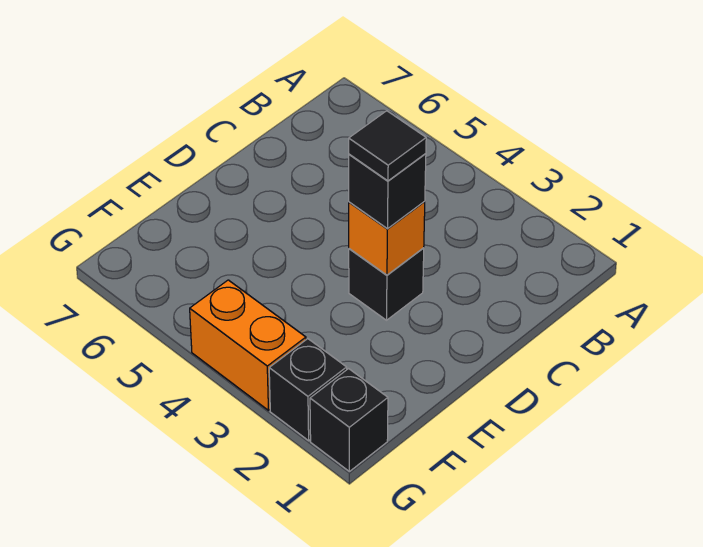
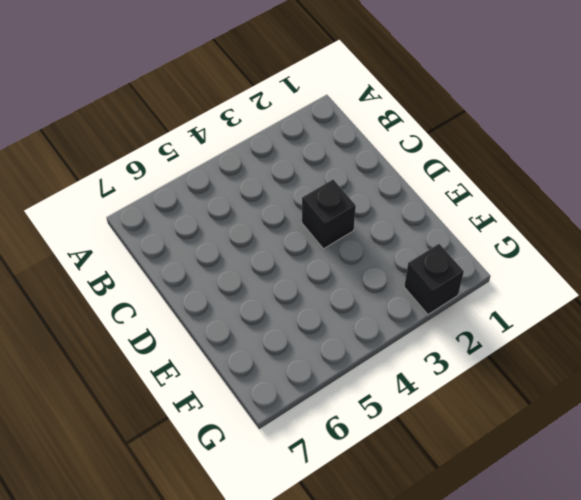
none -> black brick G1 level 1
none -> orange brick G3:G4 level 1

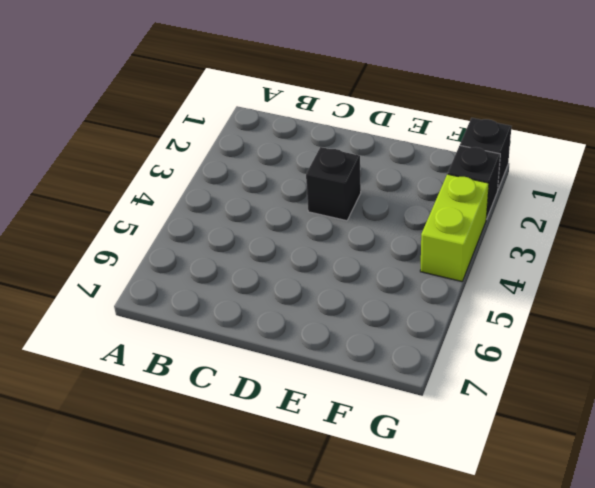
lime brick G3:G4 level 1 -> orange brick G3:G4 level 1
none -> orange brick D3 level 2
none -> black brick D3 level 3

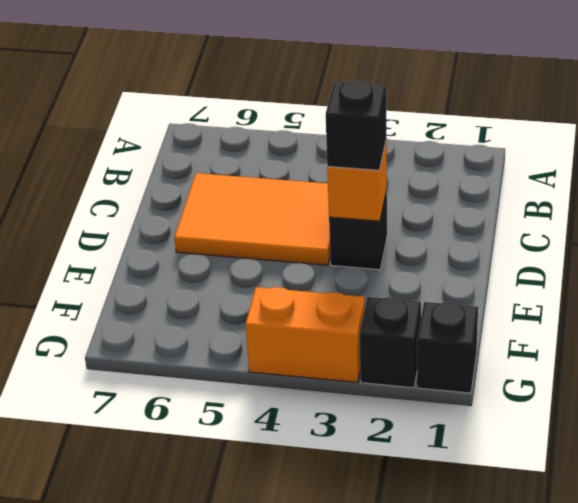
orange tile C4:D6 level 1 -> none
none -> black tile D3 level 4

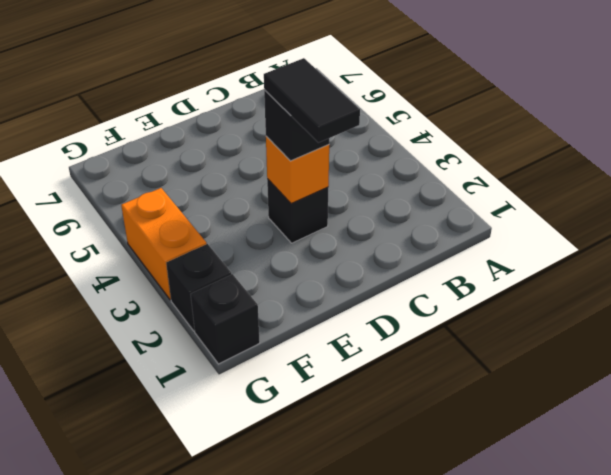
black tile D2:D3 level 4 -> black tile D3 level 4

